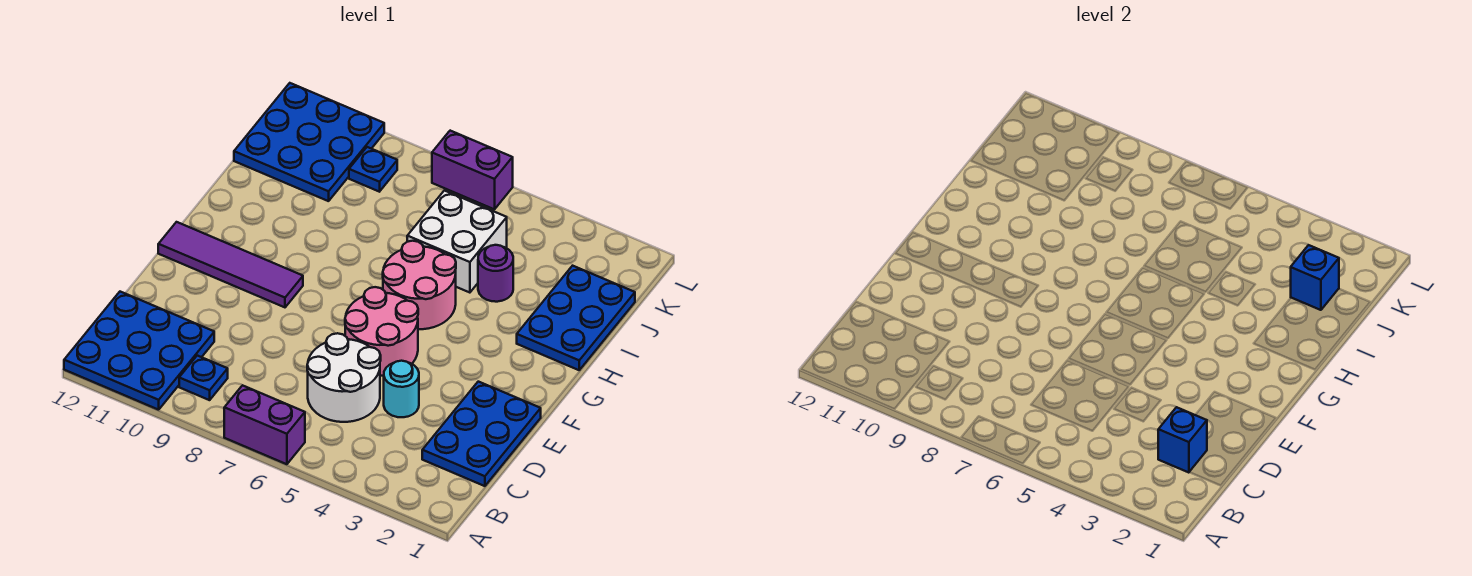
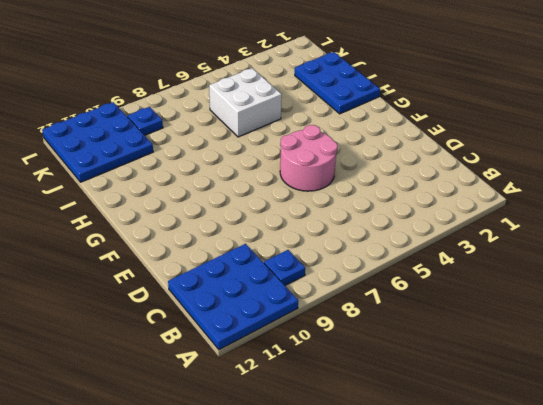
none -> purple brick A6:A7 level 1
none -> blue plate C1:E2 level 1
none -> white round brick C5:D6 level 1

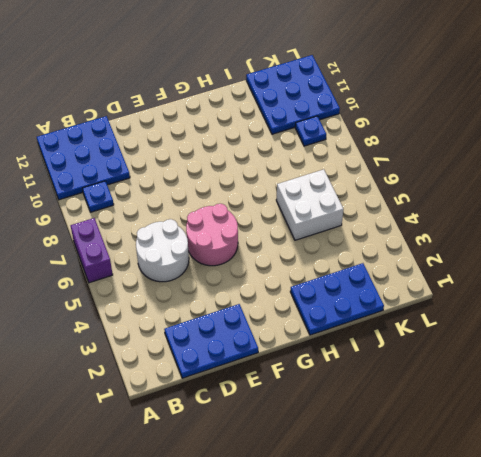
none -> cyan round brick D4 level 1
none -> purple tile F9:F12 level 1
none -> pink round brick G5:H6 level 1

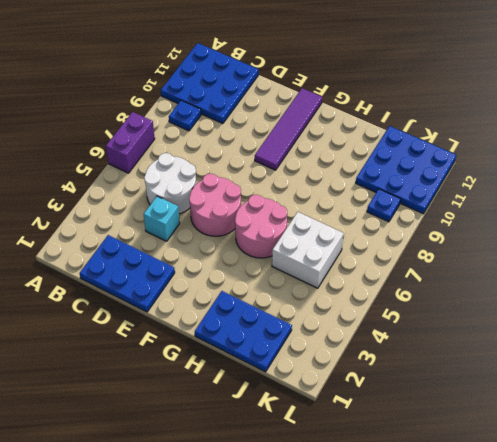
cyan brick D4 level 1 -> cyan round brick D4 level 1
none -> purple round brick I4 level 1
none -> purple brick L6:L7 level 1
none -> blue brick C2 level 2

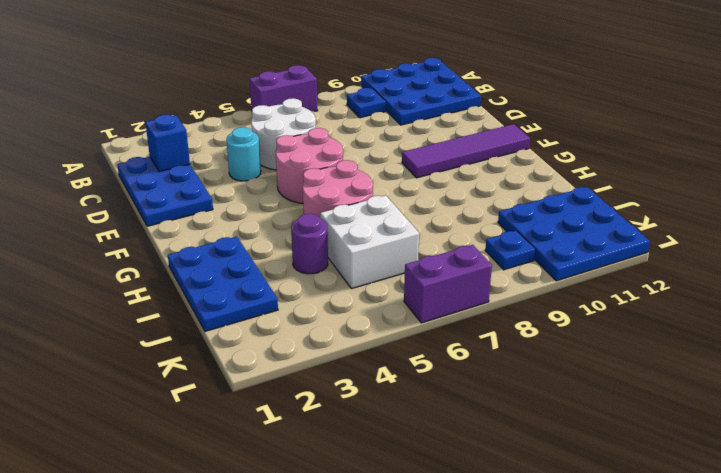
none -> blue brick J2 level 2

